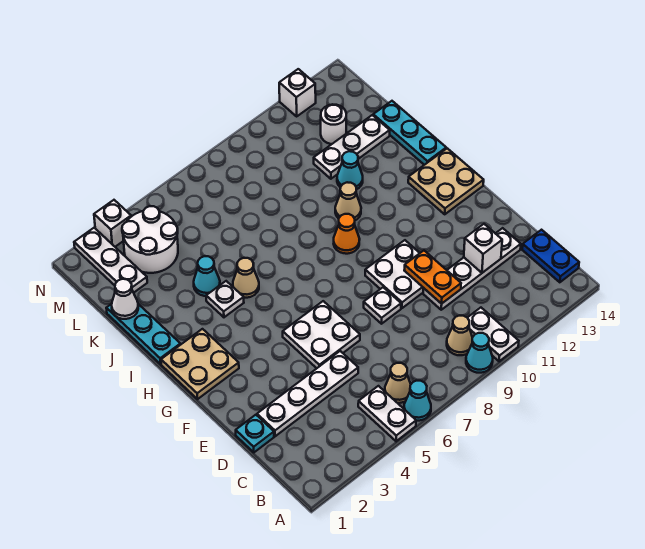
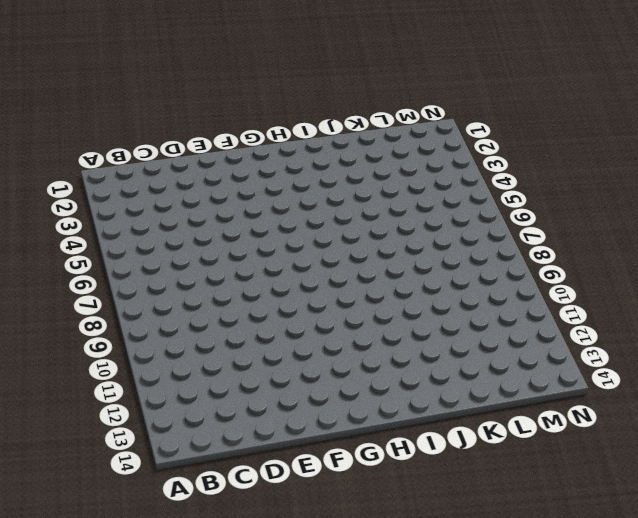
none -> white plate A5:B5 level 1
none -> cyan cone A6 level 1
none -> cyan cone A9 level 1
none -> white plate A10:B10 level 1

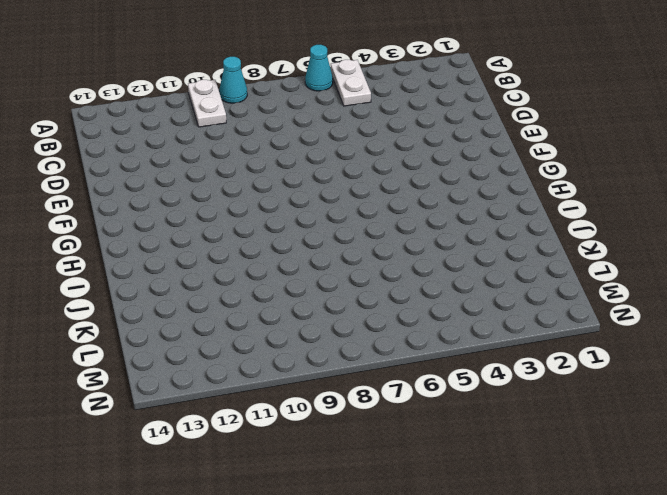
none -> tan cone B6 level 1
none -> tan cone B9 level 1
none -> blue plate B14:C14 level 1
none -> cyan plate D1 level 1

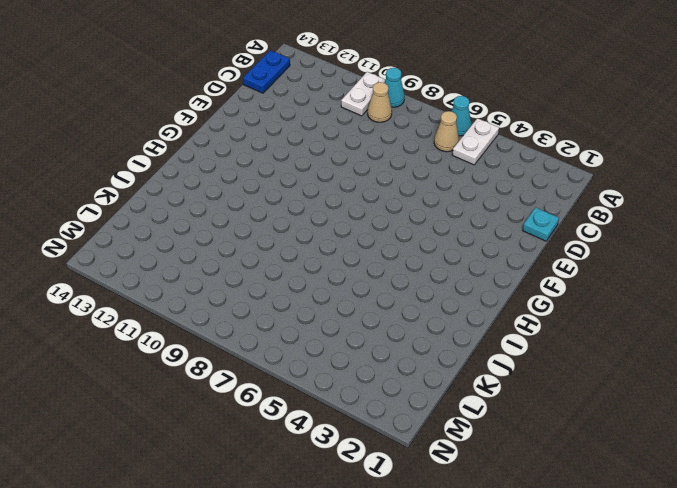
none -> white plate D2:D5 level 1
none -> white plate D10:D13 level 1
none -> white plate E5:F6 level 1
none -> white plate E8 level 1

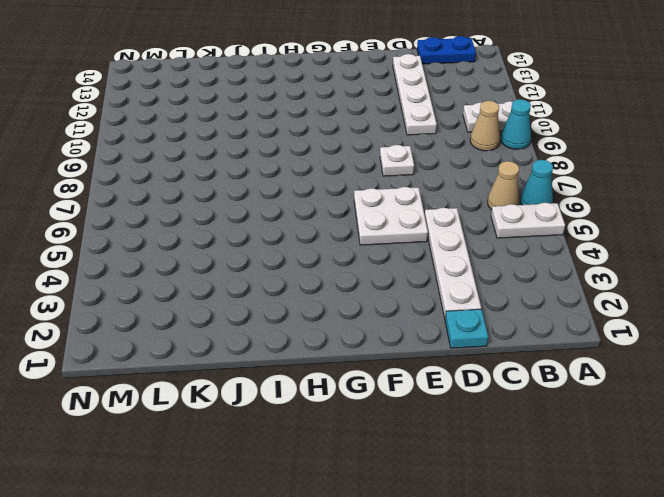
none -> white plate E9:F10 level 1
none -> tan plate G1:H2 level 1
none -> tan plate G13:H14 level 1
none -> orange cone H9 level 1

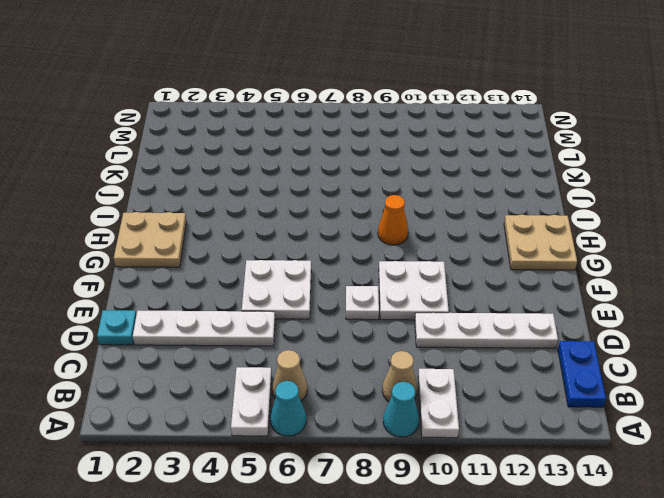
none -> cyan plate I1:K1 level 1
none -> white plate I4 level 1
none -> tan cone I5 level 1
none -> tan cone I10 level 1

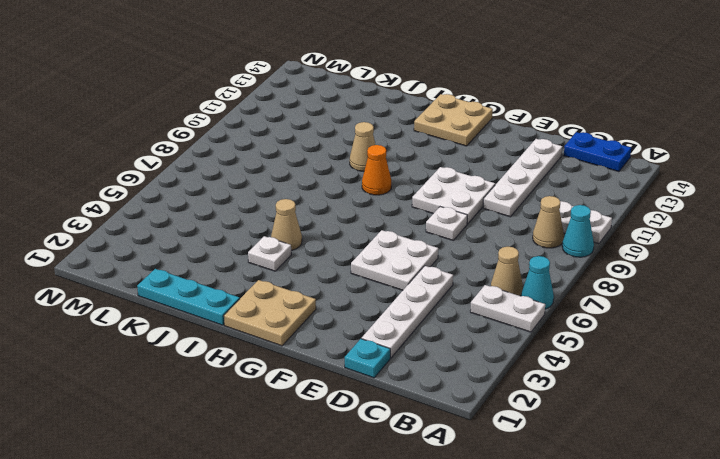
none -> cyan plate I14:K14 level 1
none -> cyan cone J4 level 1
none -> cyan cone J11 level 1
none -> white plate K11:K13 level 1

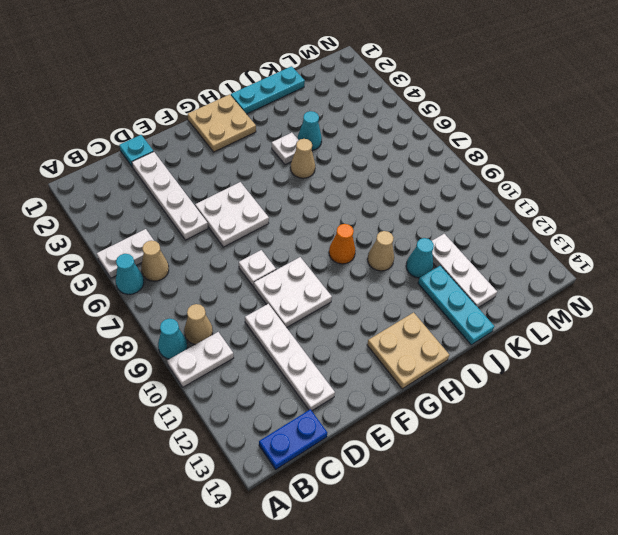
cyan plate J12:J14 level 1 -> cyan plate I14:K14 level 1
none -> white plate L2:N2 level 1
none -> white round brick L3:M4 level 1
none -> white round brick L12 level 1
none -> white brick N3 level 1

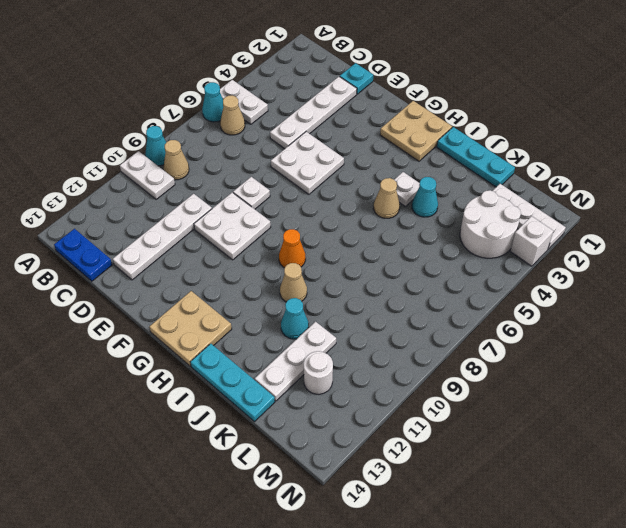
none -> white brick N12 level 1
none -> orange plate D10:E10 level 2
none -> white brick D12 level 2
none -> white cone K1 level 2

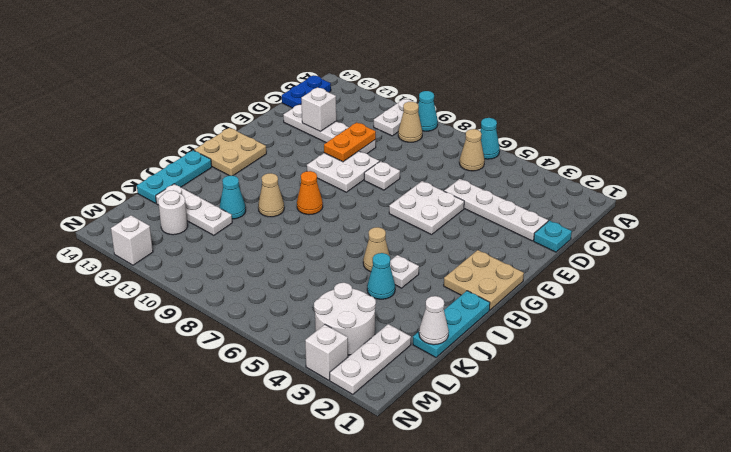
none -> white plate A5:B5 level 1

